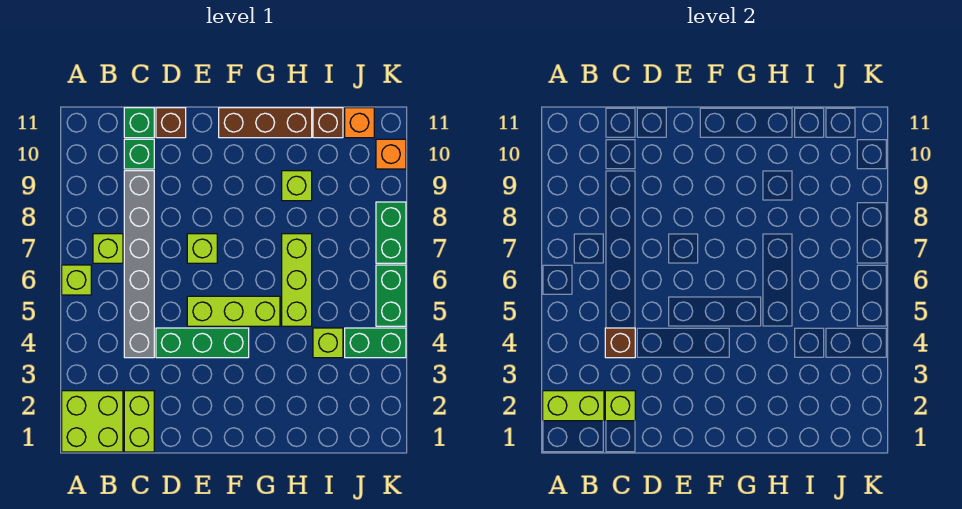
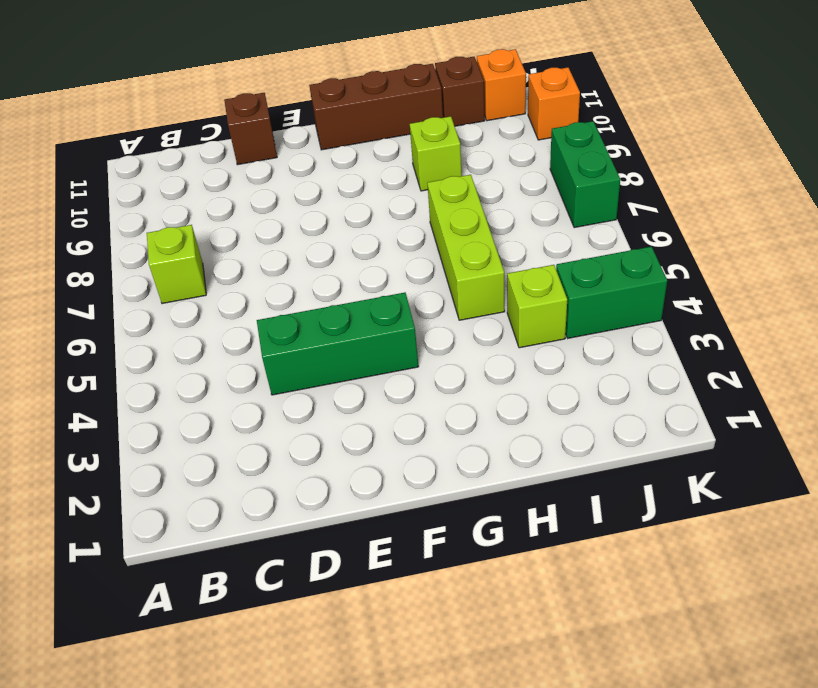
none -> lime brick A1:B2 level 1
none -> lime brick A6 level 1
none -> lime brick C1:C2 level 1

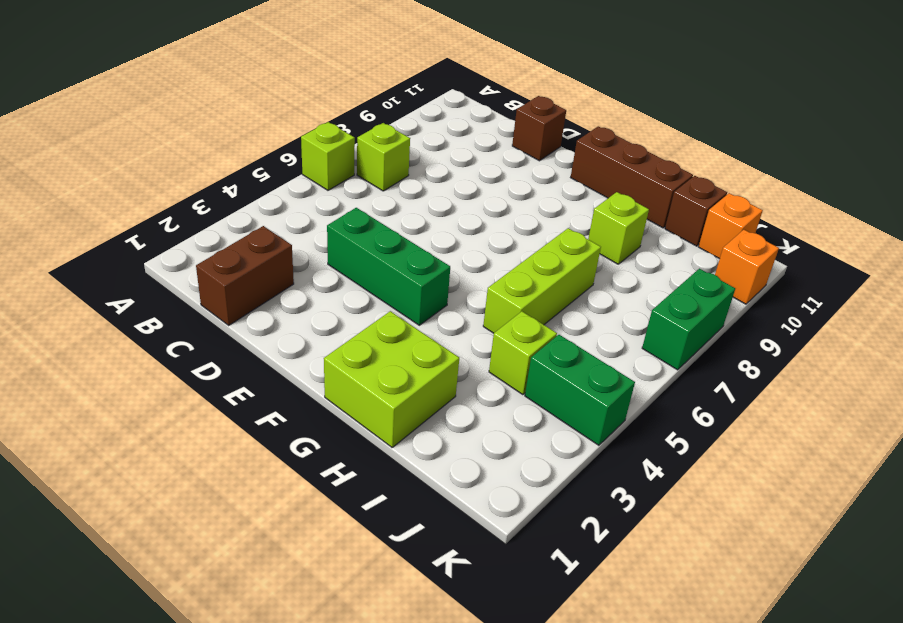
brown brick C1:C2 level 1 -> lime brick C1:C2 level 1
lime brick G1:H2 level 1 -> lime brick A1:B2 level 1
none -> grey brick C4:C9 level 1
none -> green brick C10 level 1
none -> green brick C11 level 1

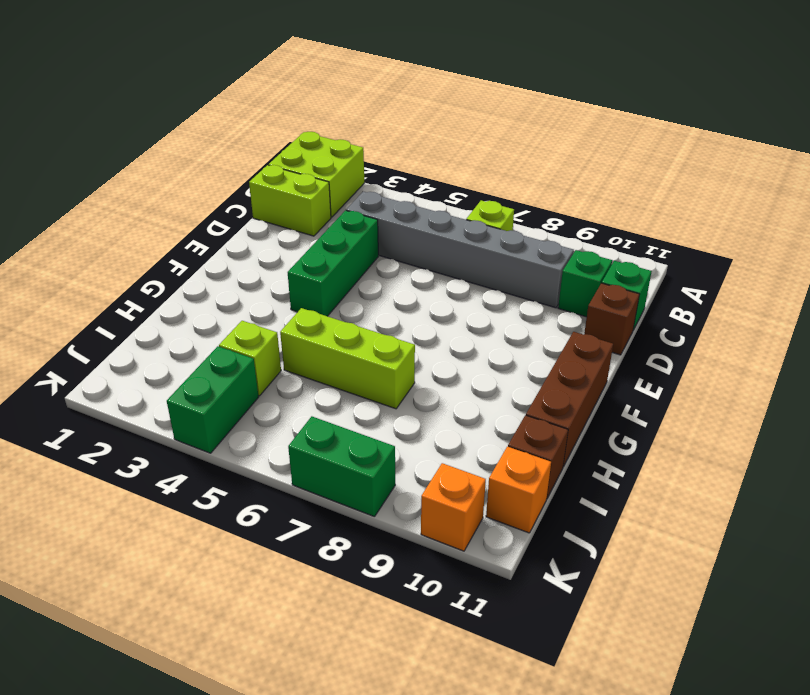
none -> lime brick A6 level 1
none -> lime brick E5:G5 level 1
none -> lime brick E7 level 1

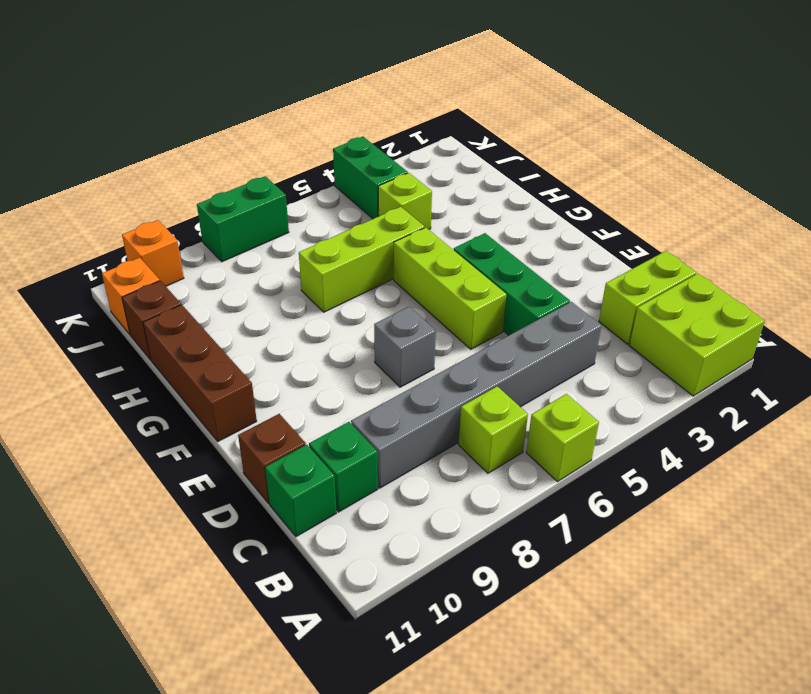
grey brick E7 level 1 -> lime brick E7 level 1
none -> lime brick H9 level 1
none -> green brick K5:K6 level 1
none -> lime brick A2:B2 level 2

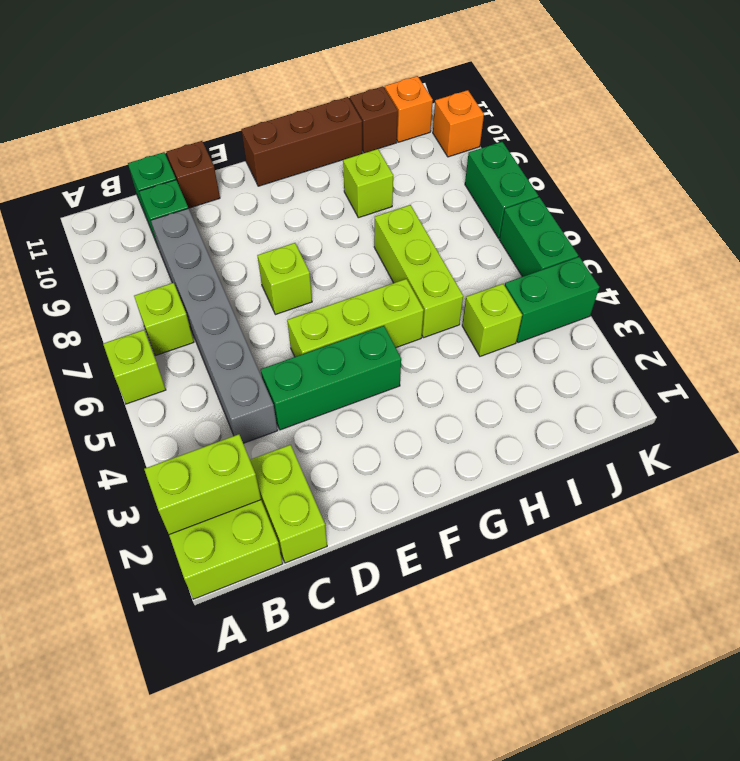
none -> lime brick C2 level 2
none -> brown brick C4 level 2

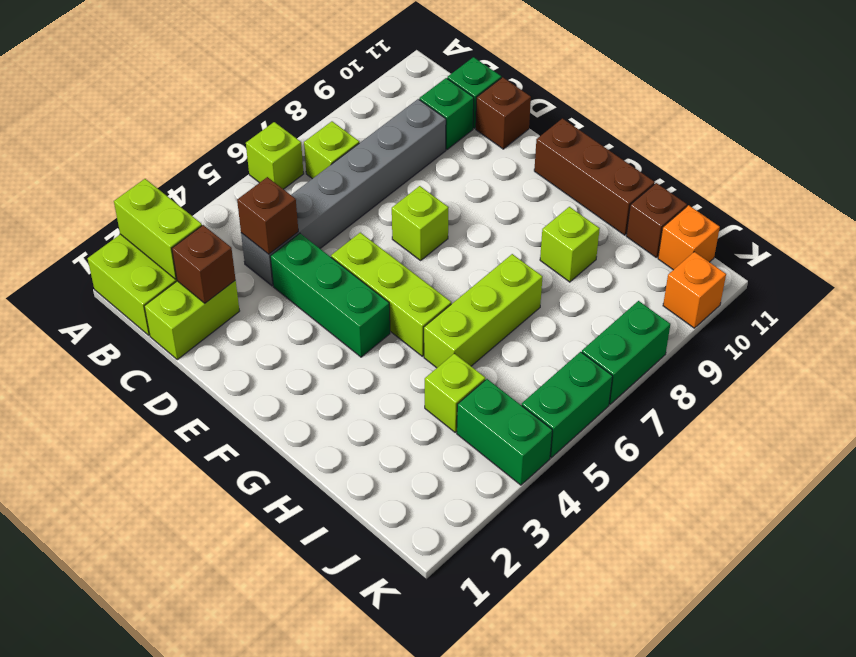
brown brick C2 level 2 -> lime brick C2 level 2

